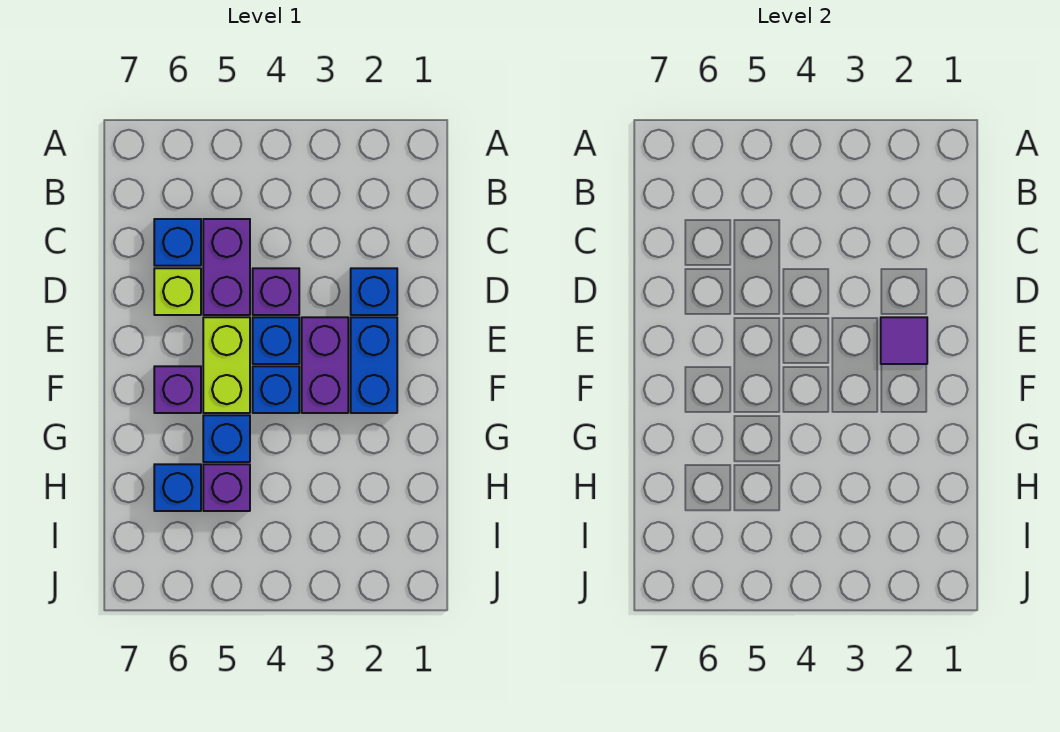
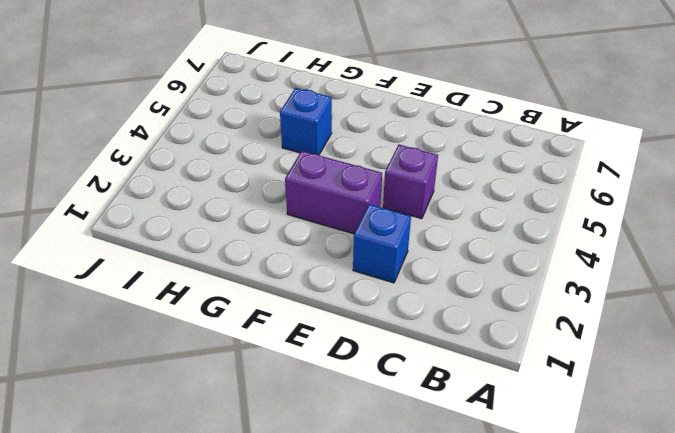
none -> purple brick C5:D5 level 1
none -> blue brick C6 level 1
none -> lime brick D6 level 1

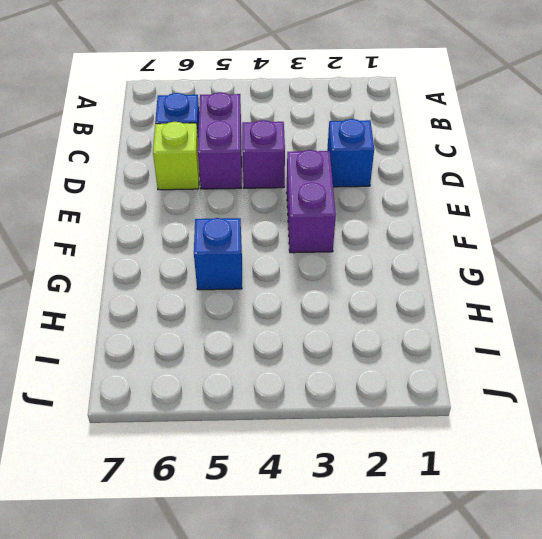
none -> blue brick E2:F2 level 1
none -> blue brick E4 level 1
none -> lime brick E5:F5 level 1

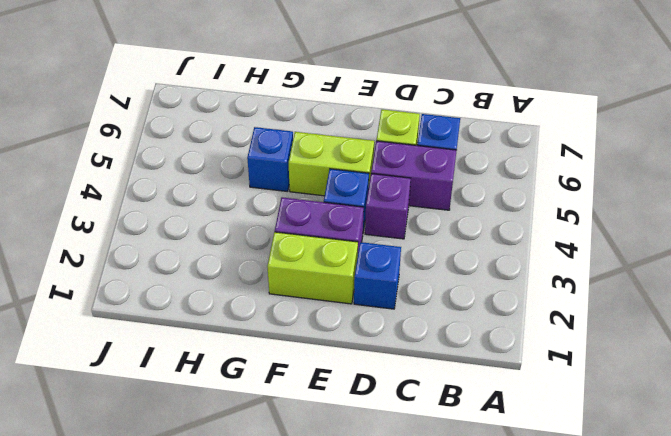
lime brick E2:F2 level 1 -> blue brick E2:F2 level 1
none -> blue brick F4 level 1
none -> purple brick F6 level 1
none -> purple brick H5 level 1

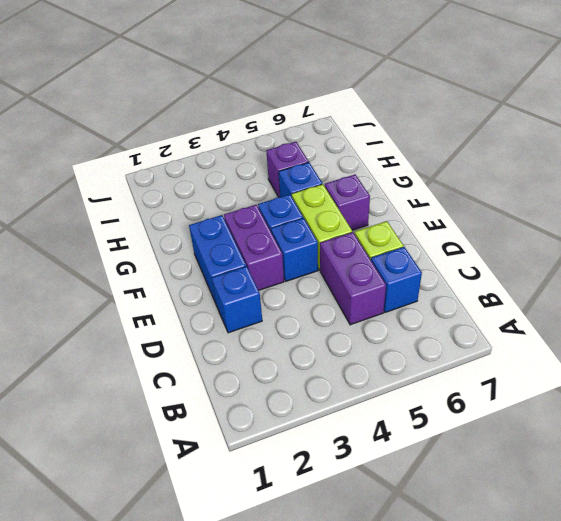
none -> purple brick D4 level 1
none -> blue brick H6 level 1
none -> purple tile E2 level 2

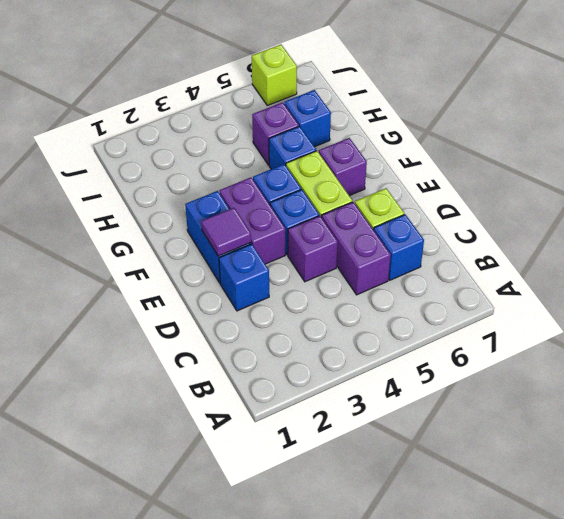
lime brick J6 level 1 -> none

